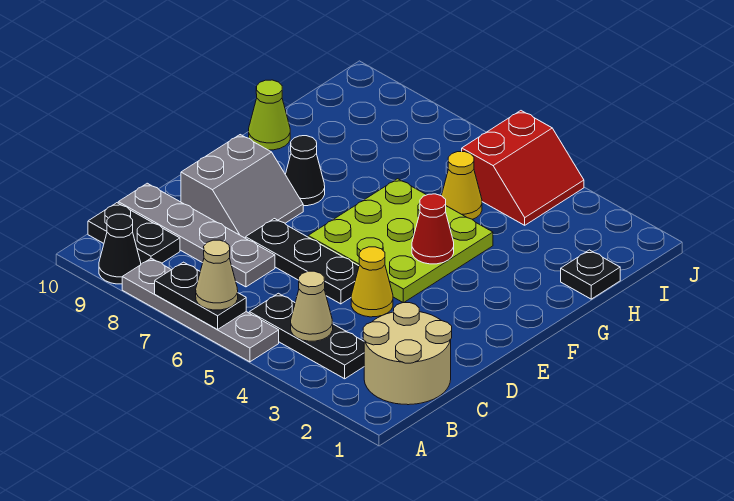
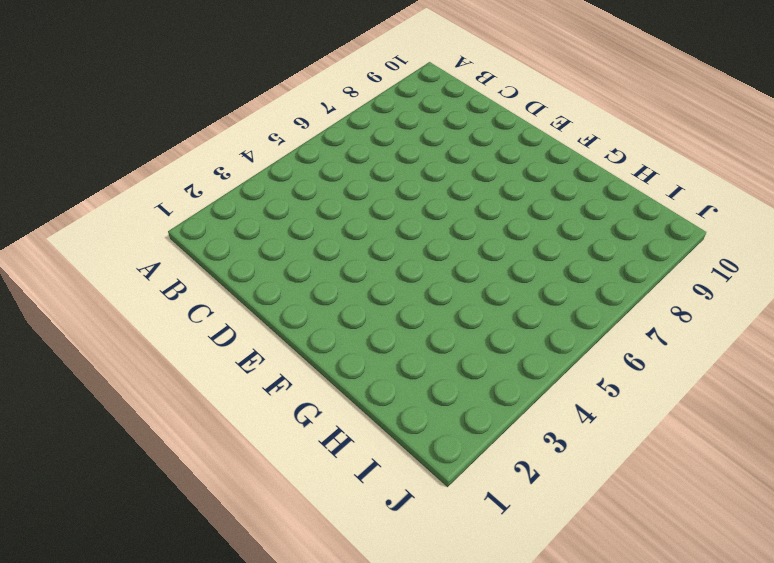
none -> grey plate A5:A8 level 1
none -> black cone A9 level 1
none -> tan round brick B1:C2 level 1

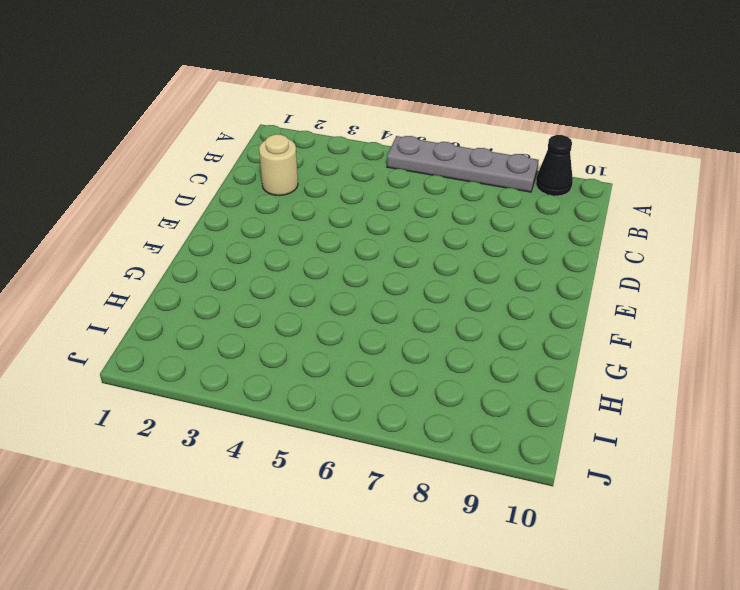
tan round brick C2 level 1 -> tan round brick B1:C2 level 1
none -> black plate B3:B5 level 1
none -> black plate B9:B10 level 1
none -> grey plate C7:C10 level 1

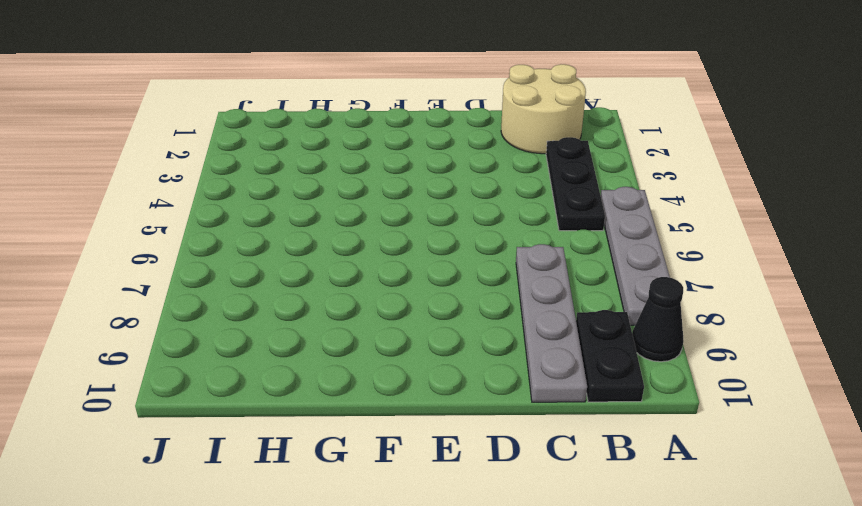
none -> yellow cone D4 level 1
none -> black plate D5:D7 level 1
none -> grey slope D8:E9 level 1 top 9

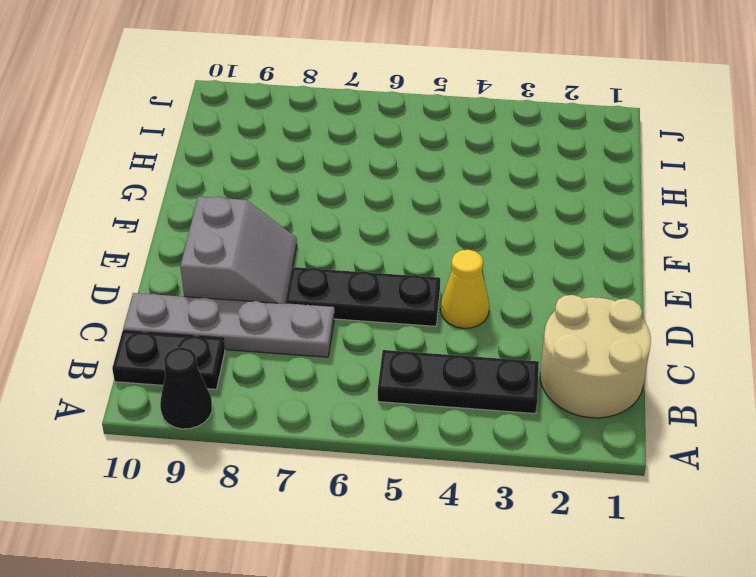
none -> grey plate A5:A8 level 1
none -> lime plate E4:G6 level 1
none -> black cone F8 level 1

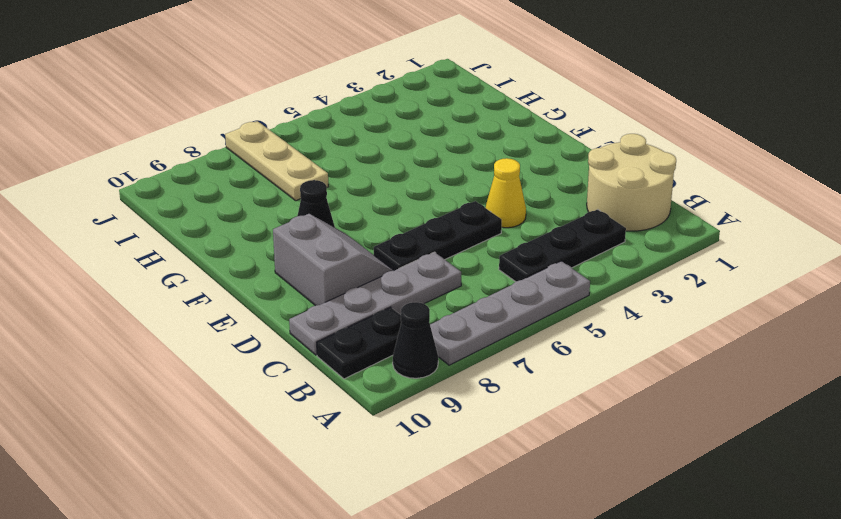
tan plate H7:J7 level 1 -> none
none -> lime plate E4:G6 level 1
none -> lime cone G10 level 1
none -> black plate H1 level 1

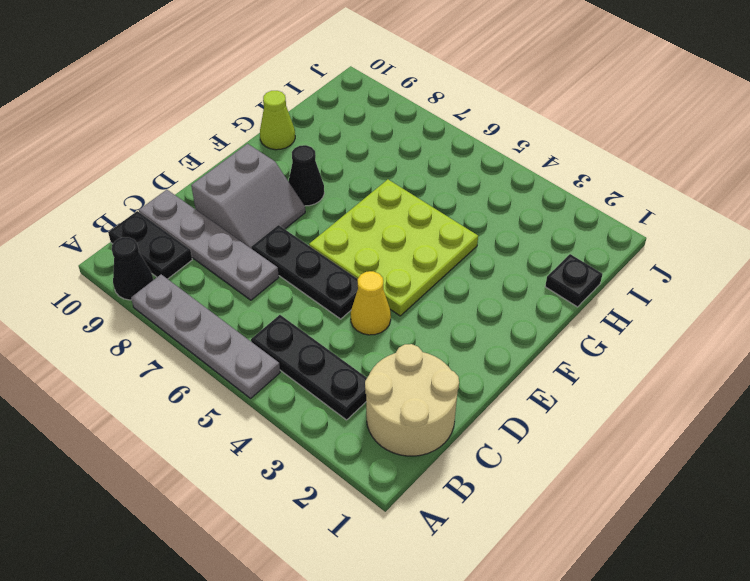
none -> yellow cone H5 level 1
none -> red slope I4:J5 level 1 top 5
none -> black plate A6:A7 level 2

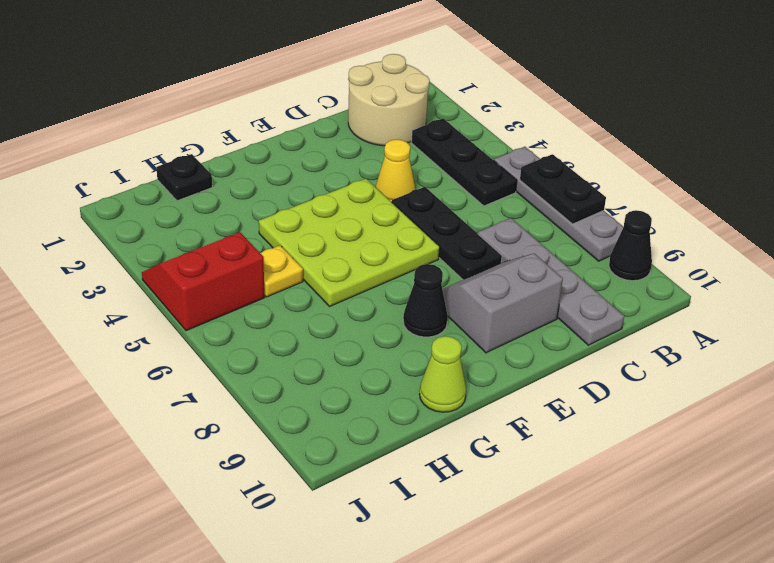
yellow plate H5 level 1 -> yellow cone H5 level 1
none -> black plate B9:B10 level 1
none -> tan cone B4 level 2
none -> red cone F4 level 2

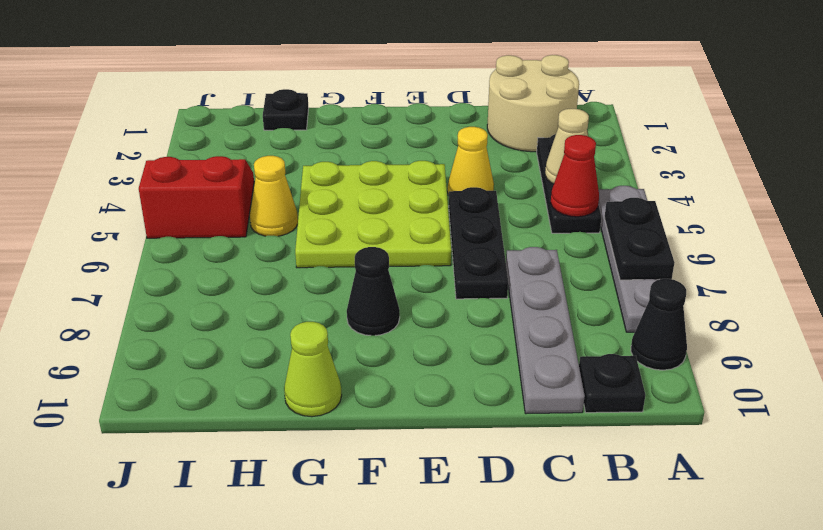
red cone B5 level 2 -> red cone F4 level 2
black plate B10 level 1 -> black plate B9:B10 level 1
none -> grey slope D8:E9 level 1 top 9
none -> tan cone A6 level 3

